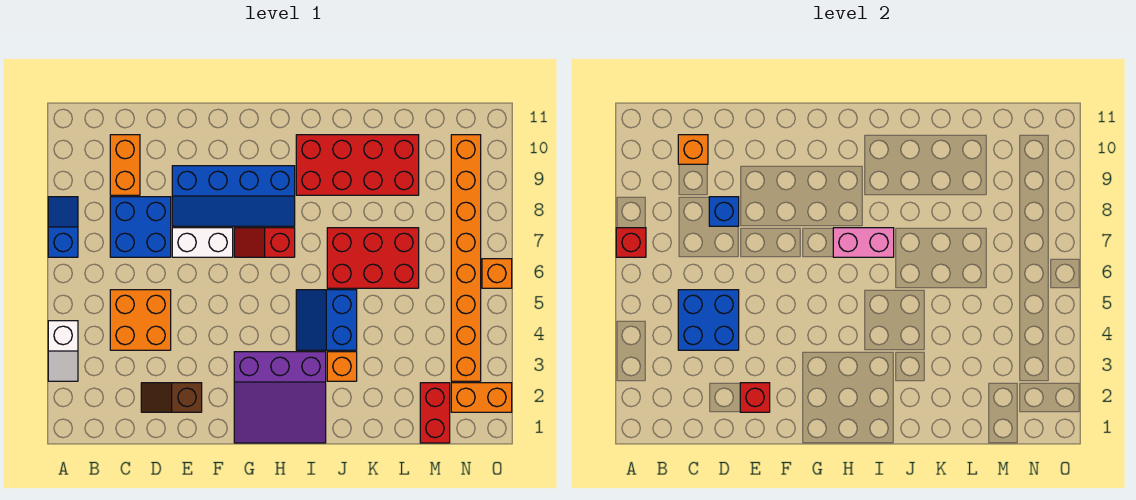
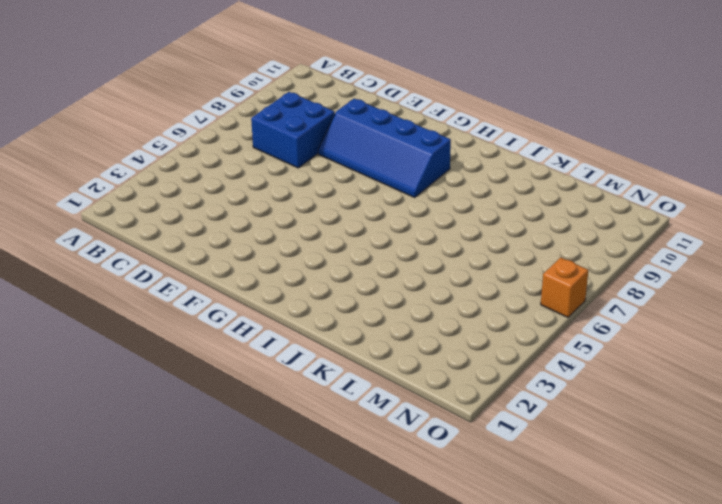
none -> white slope A3:A4 level 1 top 4
none -> blue slope A7:A8 level 1 top 7
none -> orange brick C4:D5 level 1

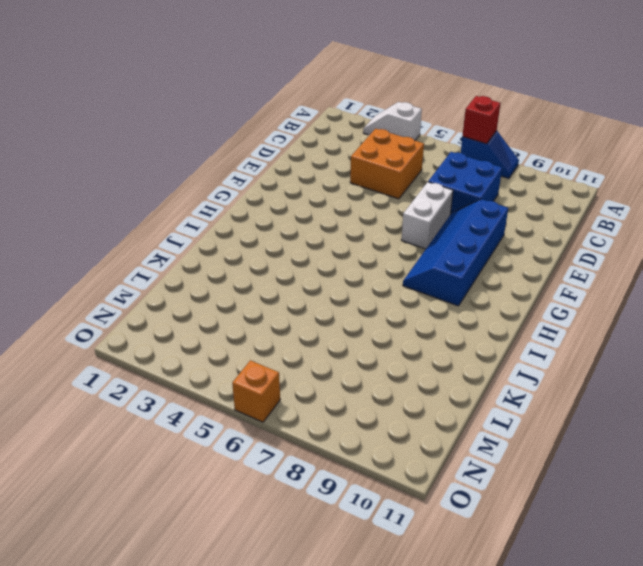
none -> orange brick C9:C10 level 1
none -> brown slope D2:E2 level 1 top E
none -> purple slope G1:I3 level 1 top 3

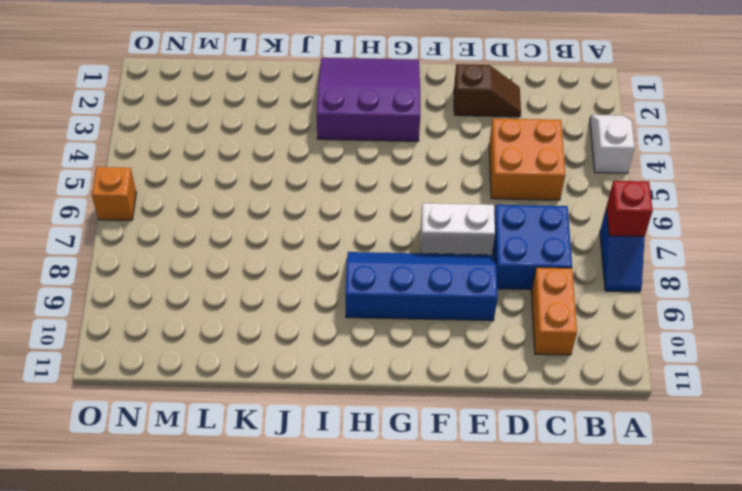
none -> red slope G7:H7 level 1 top H
none -> blue slope I4:J5 level 1 top J
none -> red brick I9:L10 level 1

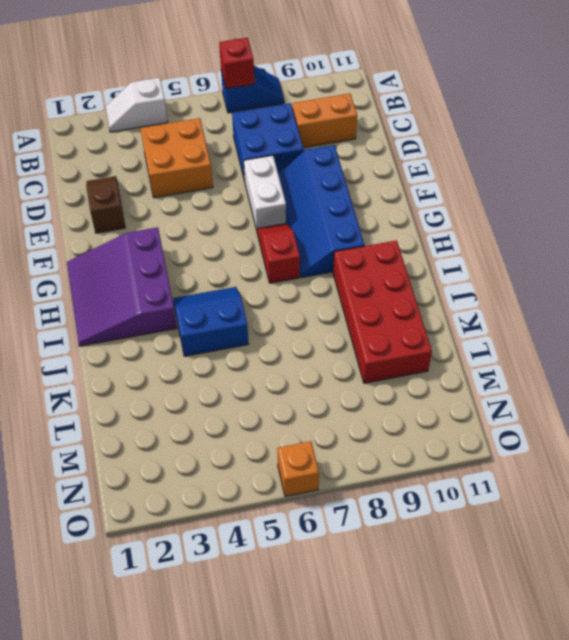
none -> orange brick J3 level 1
none -> red brick J6:L7 level 1
none -> red brick M1:M2 level 1

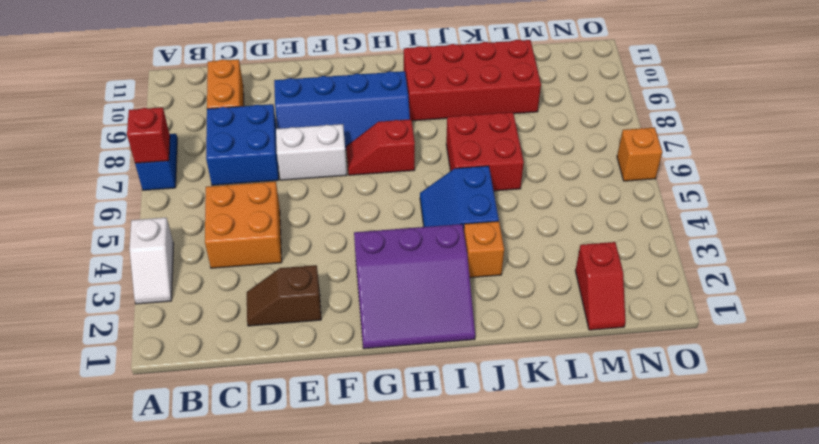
red brick J6:K7 level 1 -> red brick J6:L7 level 1
red slope M1:M2 level 1 top 2 -> red brick M1:M2 level 1
none -> orange brick N2:O2 level 1
none -> orange brick N3:N10 level 1
none -> blue brick C4:D5 level 2

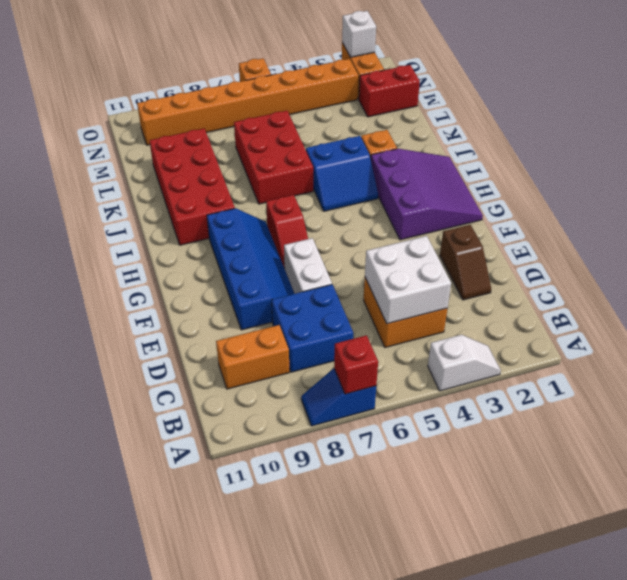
white brick C4:D5 level 2 -> blue brick C4:D5 level 2
white brick O2 level 2 -> none
none -> orange brick C10 level 2
none -> blue brick D8 level 2
none -> red brick E2 level 2

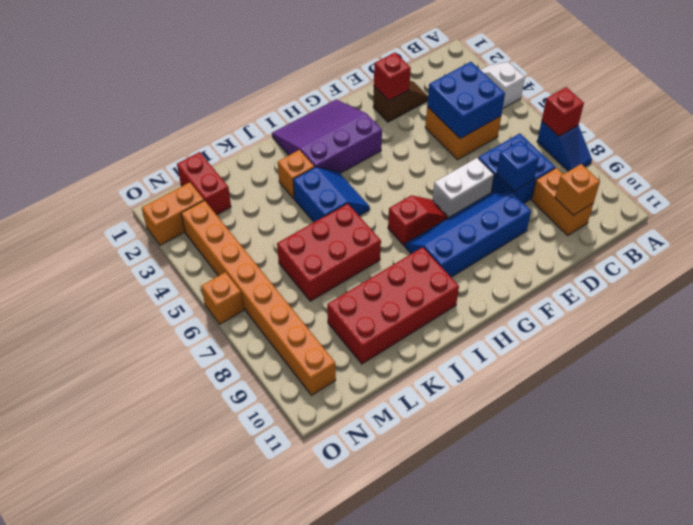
none -> pink brick H7:I7 level 2

